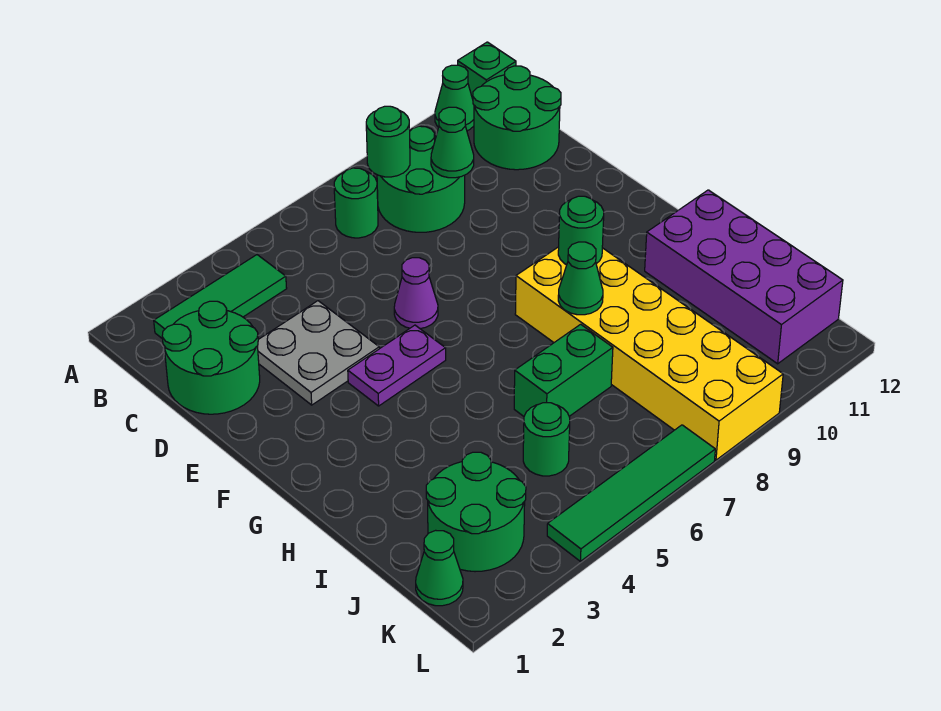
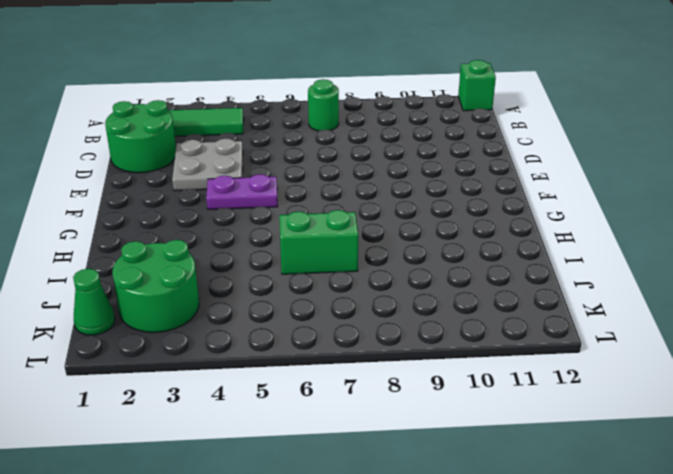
none -> green cone A11 level 1
none -> green round brick B8:C9 level 1
none -> green round brick B11:C12 level 1

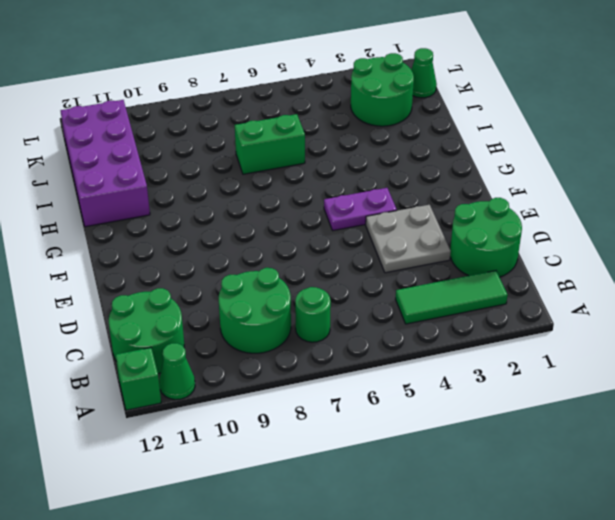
none -> purple cone E6 level 1
none -> yellow brick G8:L9 level 1
none -> green round brick J5 level 1

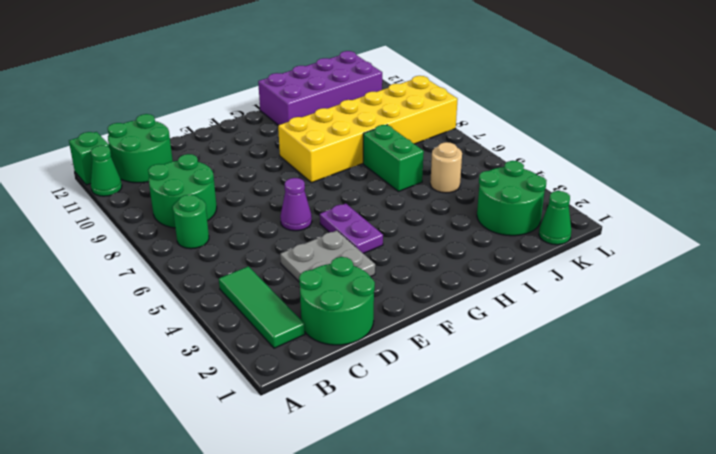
tan round brick J5 level 1 -> green round brick J5 level 1
none -> green tile L4:L7 level 1
none -> green round brick B8 level 2
none -> green cone C9 level 2

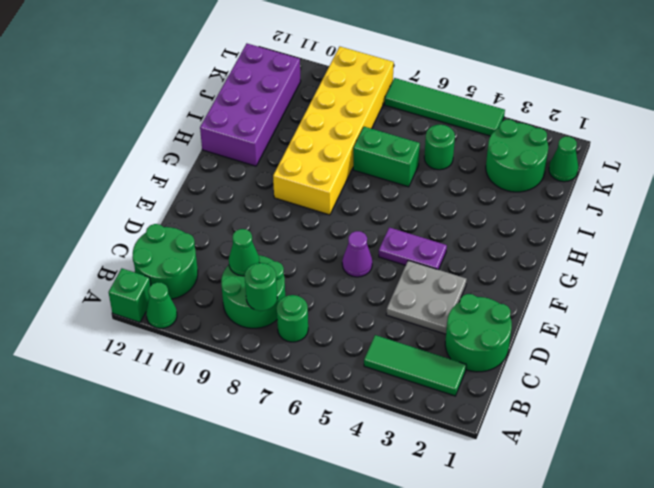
none -> green round brick G9 level 2
none -> green cone H8 level 2

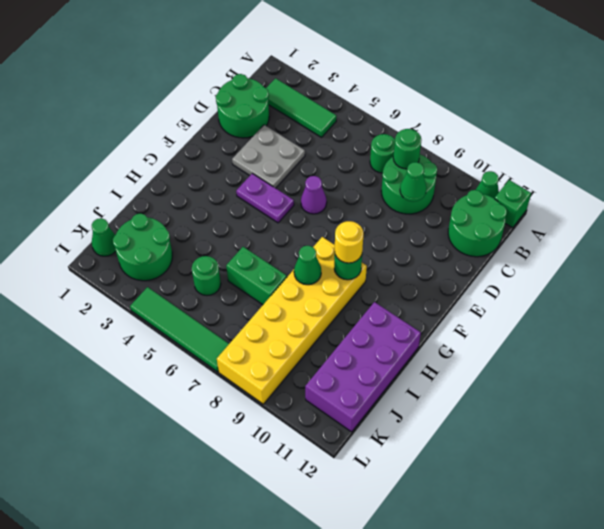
yellow round brick G9 level 3 -> none

